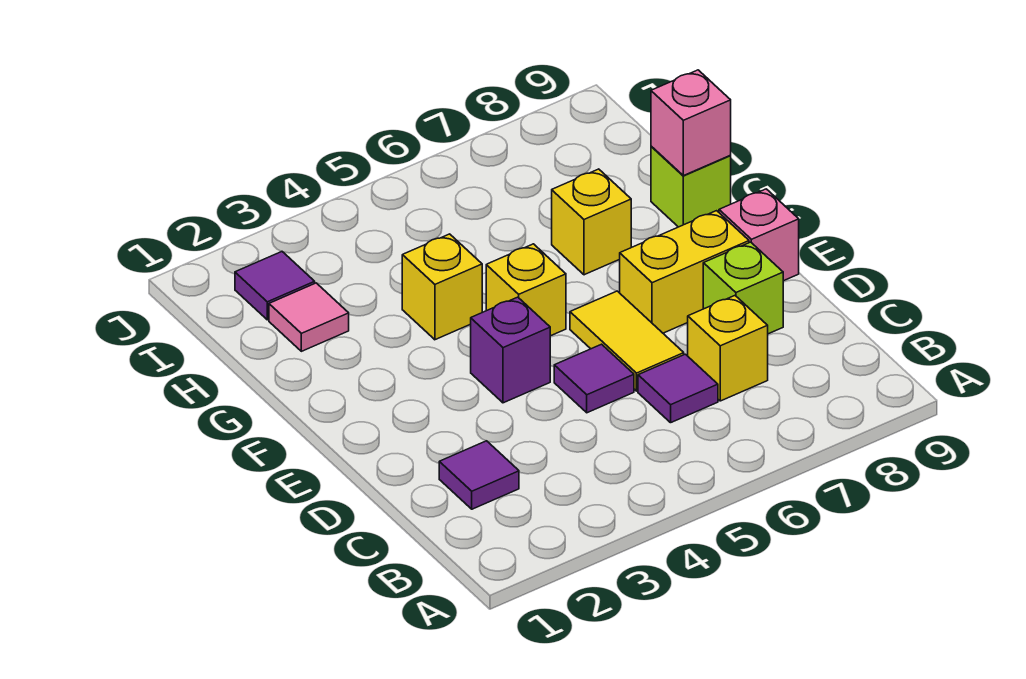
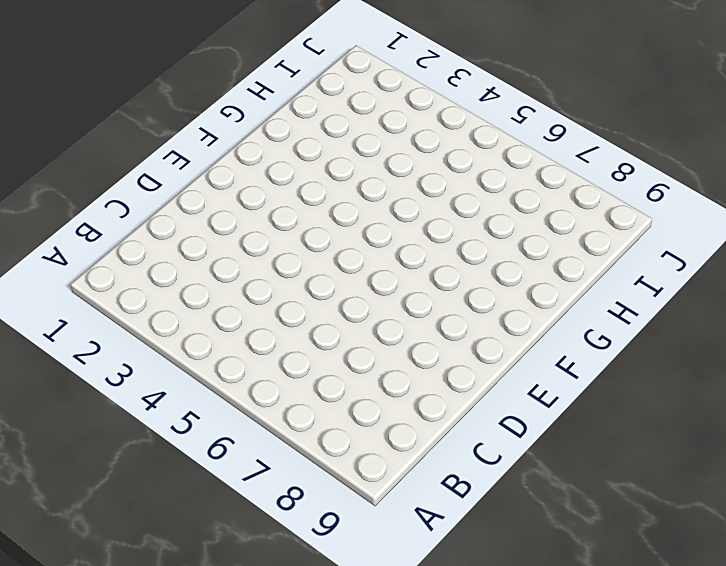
none -> purple tile C2 level 1
none -> purple tile C6 level 1
none -> yellow brick C7 level 1

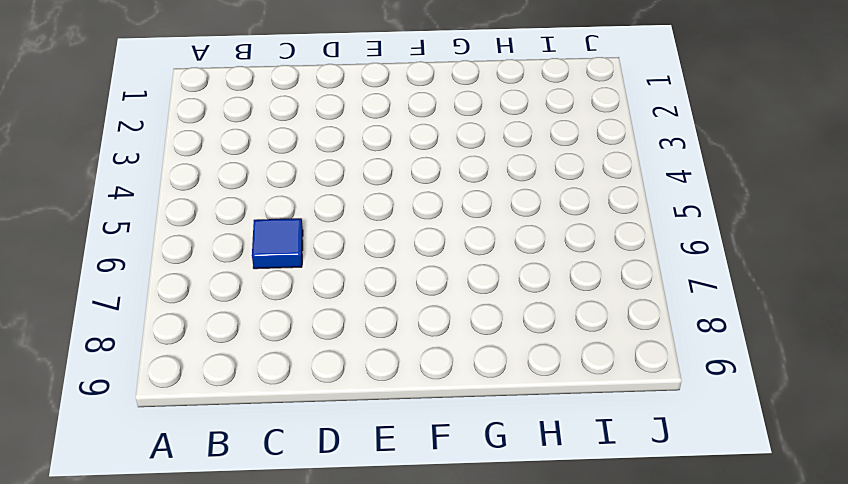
blue tile C6 level 1 -> purple tile C6 level 1
none -> purple tile C2 level 1
none -> yellow brick C7 level 1
none -> purple tile D5 level 1

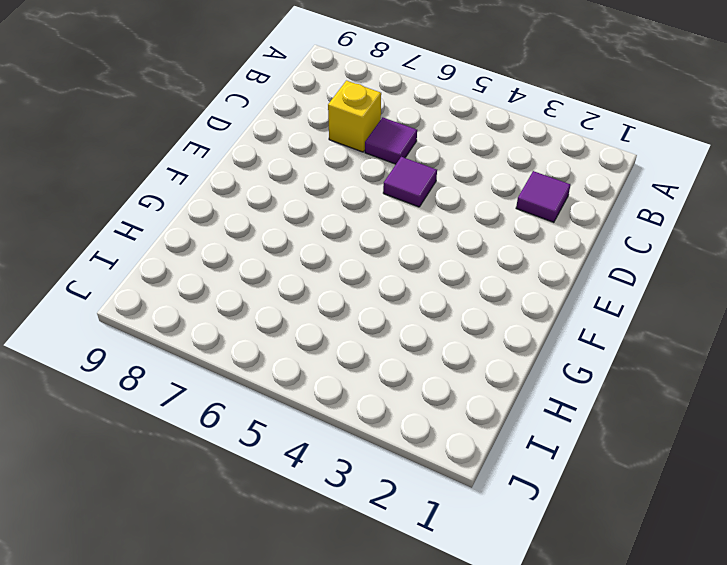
none -> yellow tile D6:E6 level 1
none -> lime brick D8 level 1
none -> purple brick E4 level 1

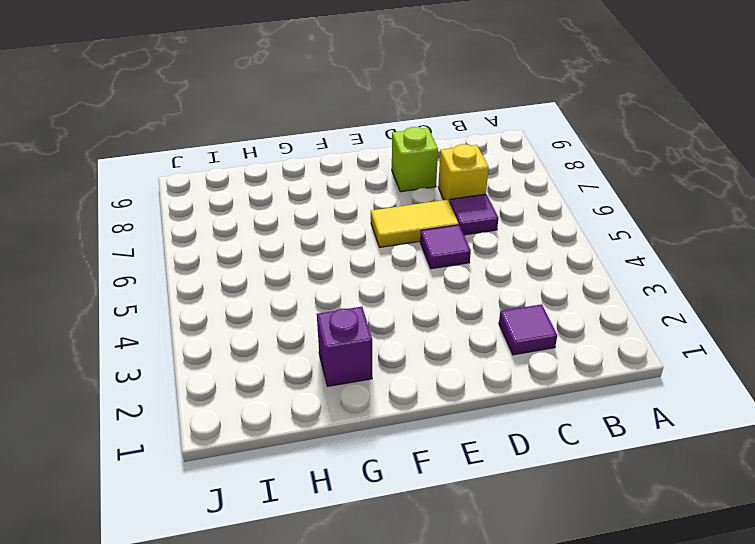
purple brick G2 level 1 -> purple brick E4 level 1
none -> yellow brick E7:E8 level 1
none -> pink brick E9 level 1
none -> yellow brick F5 level 1

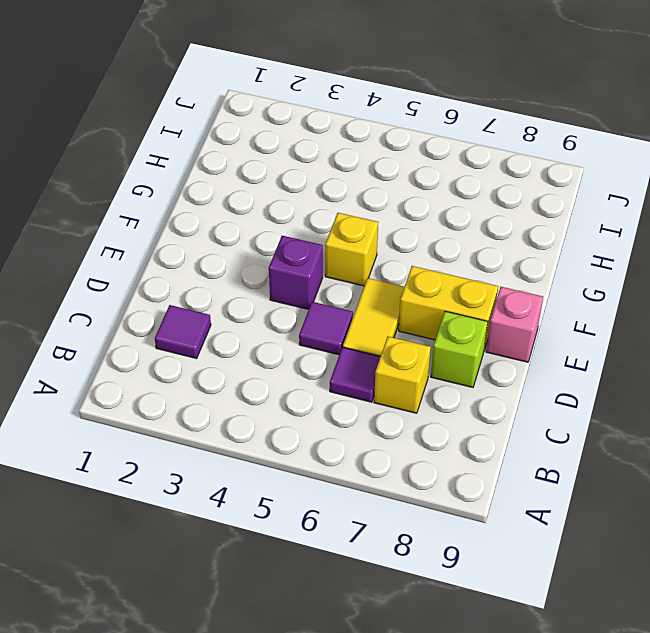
none -> yellow brick G4 level 1
none -> yellow brick G7 level 1
none -> lime brick G9 level 1

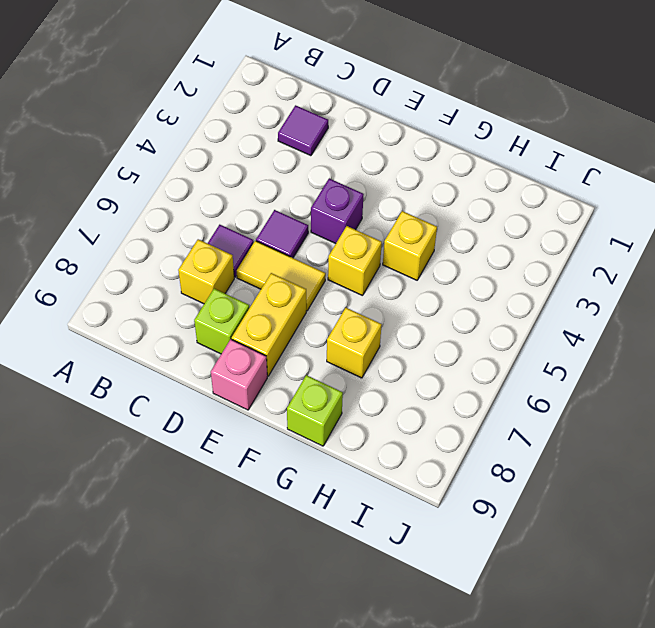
none -> pink tile H2 level 1
none -> purple tile I2 level 1
none -> pink brick G9 level 2

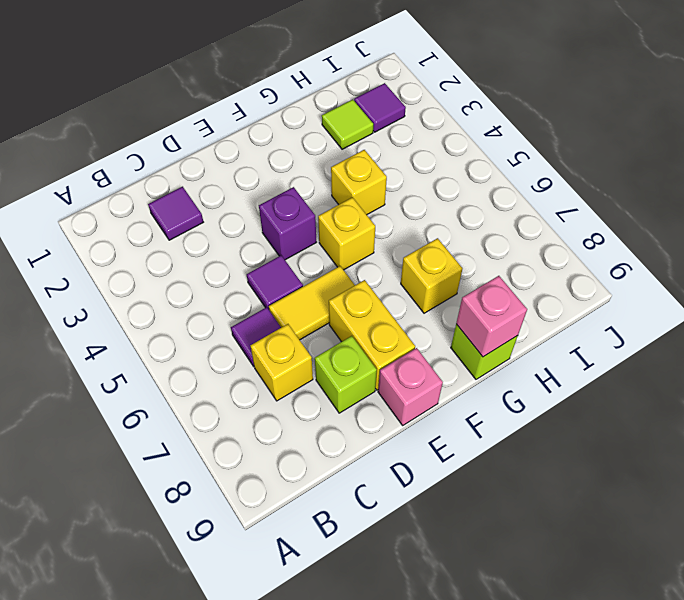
lime tile H2 level 1 -> pink tile H2 level 1

